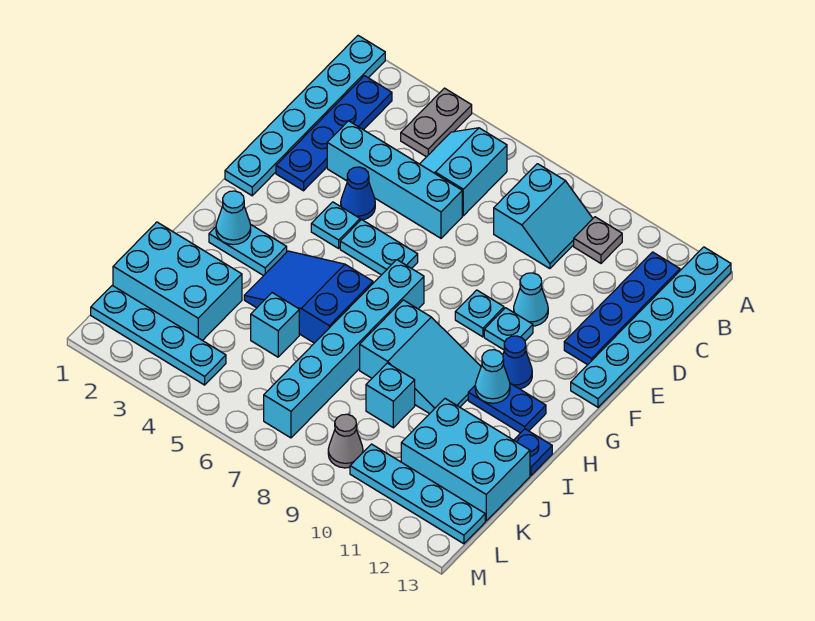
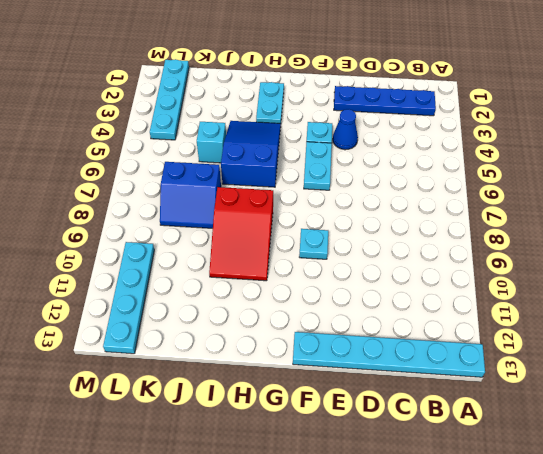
red slope H8:I10 level 1 top 8 -> cyan slope H8:I10 level 1 top 8
blue slope J7:K8 level 1 top 7 -> cyan brick G7:L7 level 1
none -> cyan plate A1:F1 level 1
none -> grey plate A4:B4 level 1
none -> cyan slope B5:C6 level 1 top 6
none -> cyan slope B8:C9 level 1 top 8

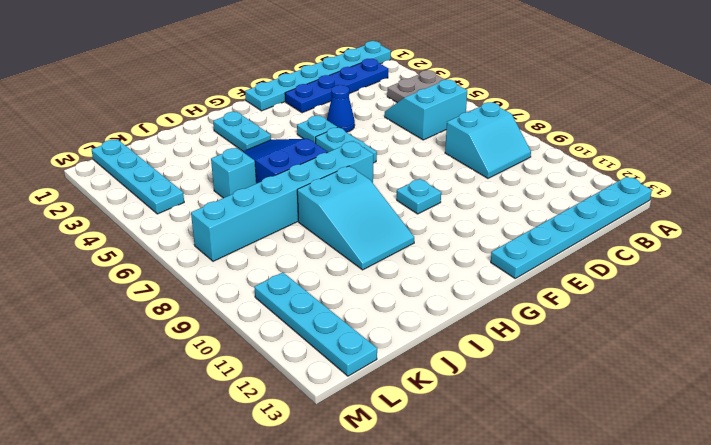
none -> grey plate B10 level 1
none -> blue plate B12:E12 level 1
none -> cyan brick D3:D6 level 1
none -> cyan cone E10 level 1

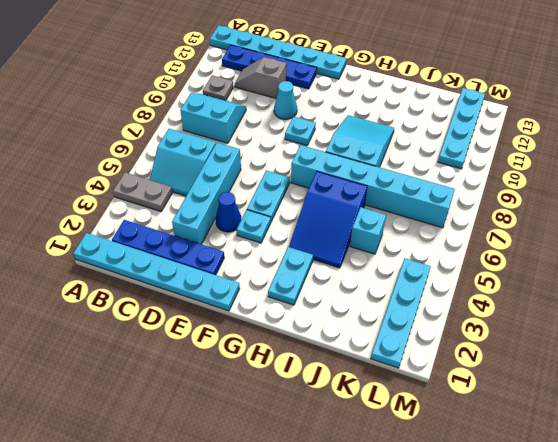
grey slope C11:D11 level 1 top D -> none
none -> cyan plate F10 level 1
none -> blue cone G11 level 1
none -> blue plate H11:H12 level 1
none -> blue plate I13 level 1

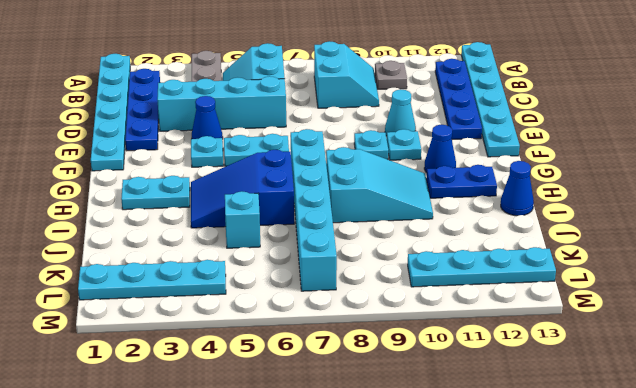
blue cone I13 level 1 -> blue plate I13 level 1
none -> cyan brick J1:K3 level 1
none -> cyan brick J9 level 1
none -> cyan brick J11:K13 level 1
none -> grey cone L9 level 1

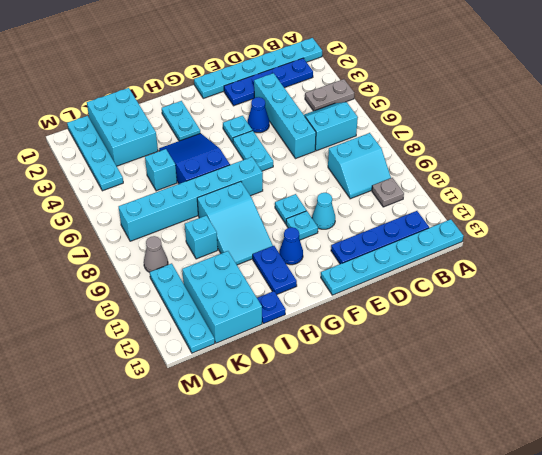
none -> cyan cone H2 level 2
none -> cyan cone H11 level 2

